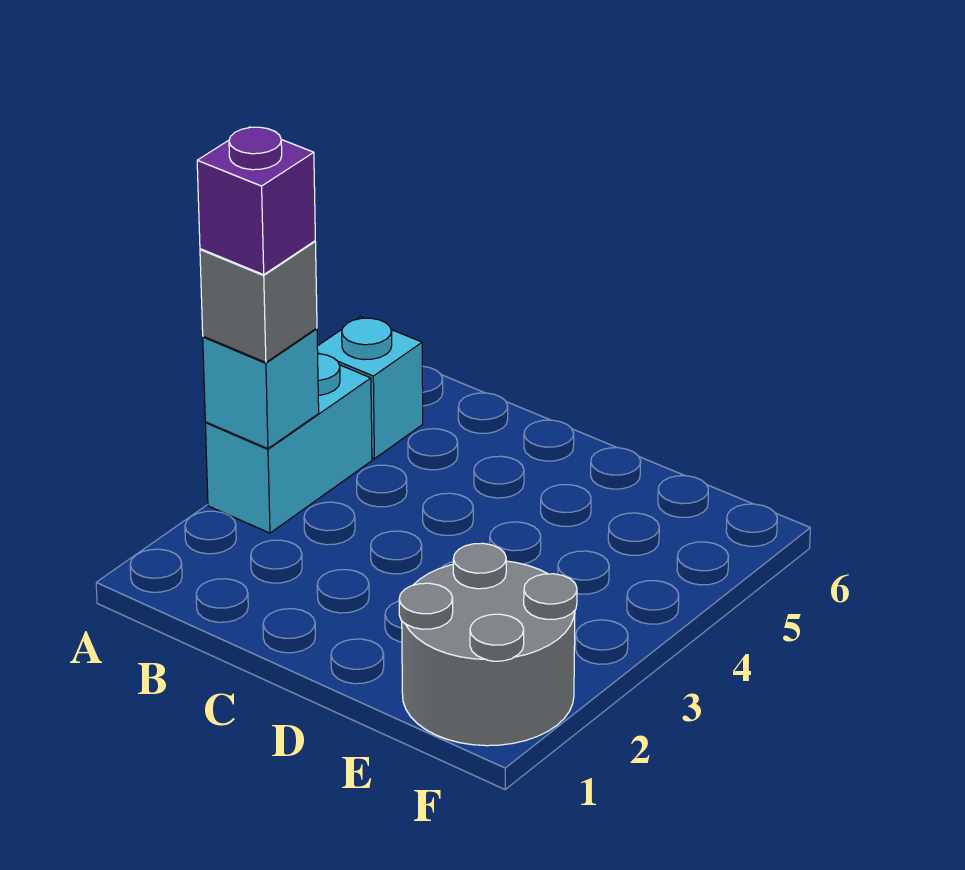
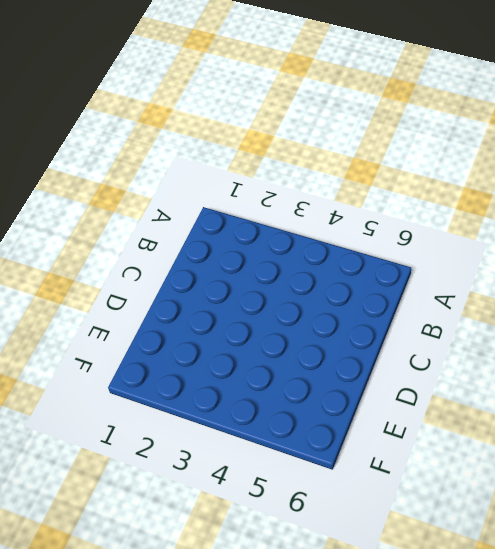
none -> cyan brick A3:A4 level 1
none -> cyan brick A5 level 1

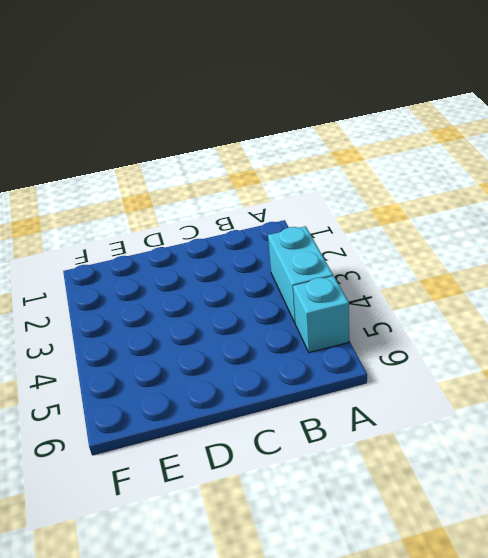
none -> grey round brick E1:F2 level 1
none -> cyan brick A3 level 2

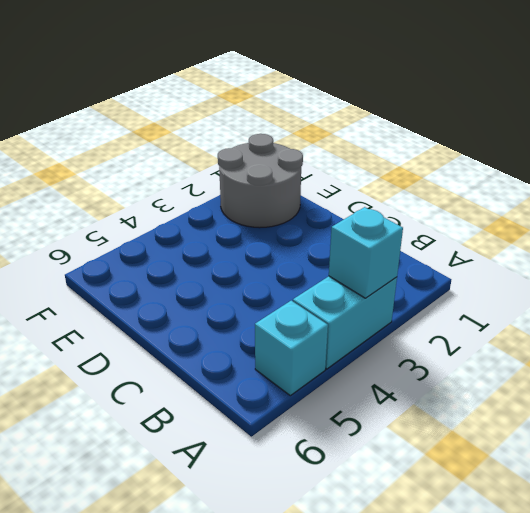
none -> grey brick A3 level 3
none -> purple brick A3 level 4

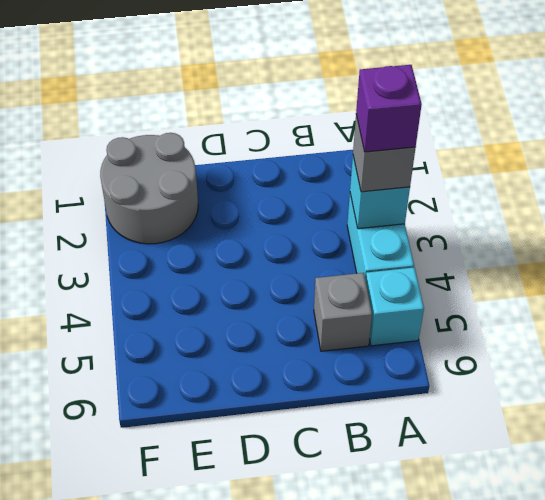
grey brick B5 level 1 -> none

